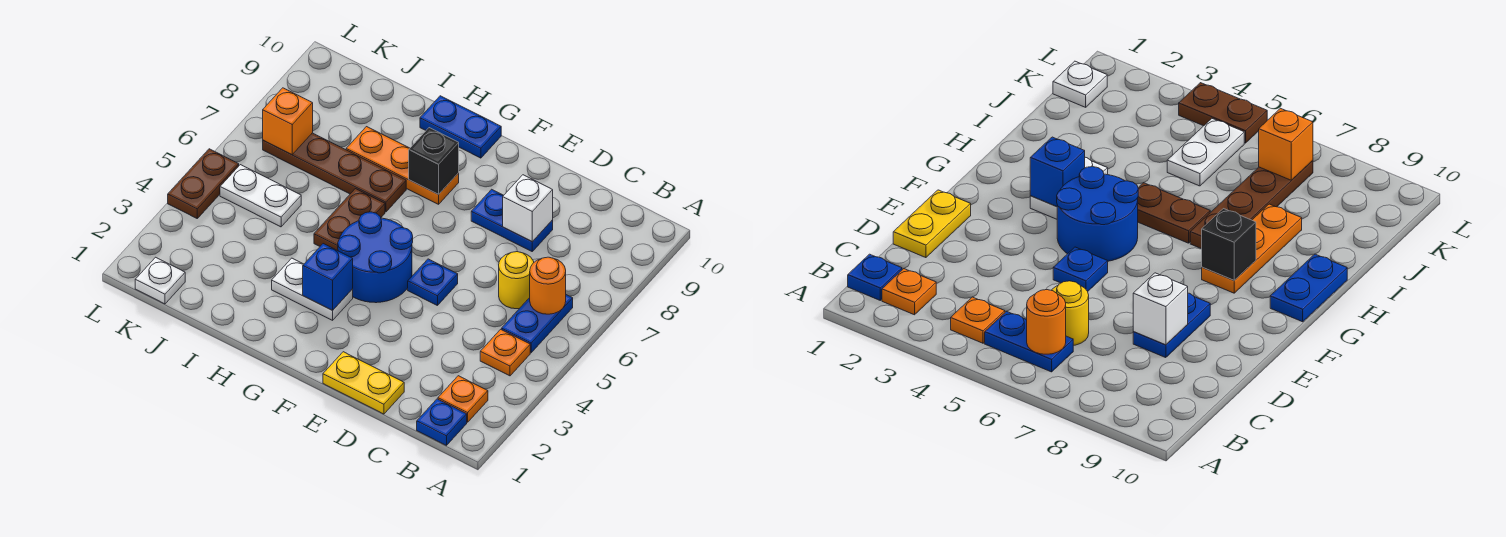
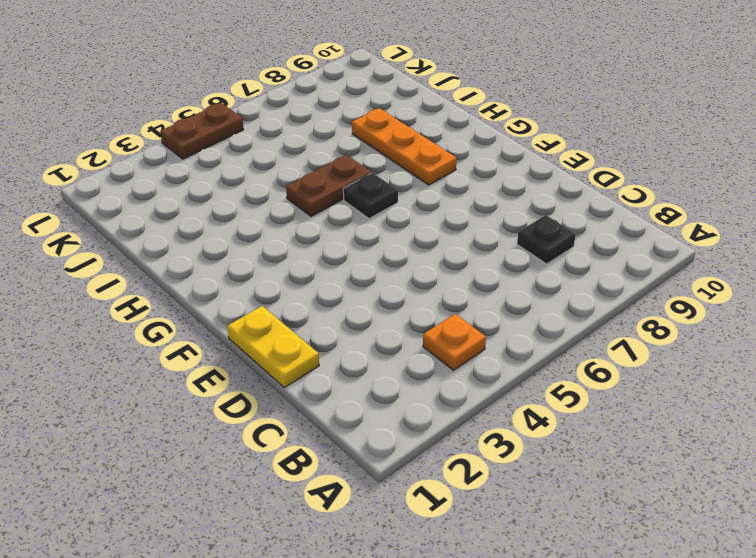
black plate C8 level 1 -> none
black plate G6 level 1 -> none
none -> blue plate B1 level 1
none -> orange plate B2 level 1
none -> blue plate B5:B6 level 1

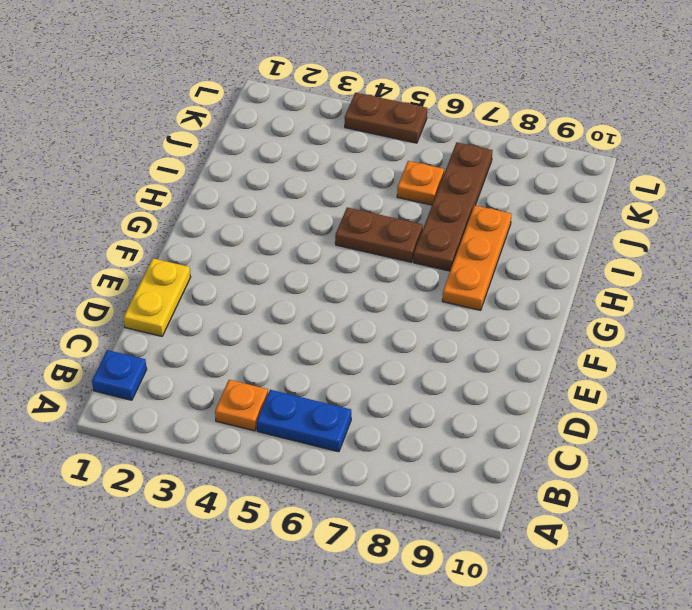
orange plate J6 level 1 -> orange plate B2 level 1
none -> yellow round brick C6 level 1
none -> blue plate D8:E8 level 1
none -> blue plate E5 level 1

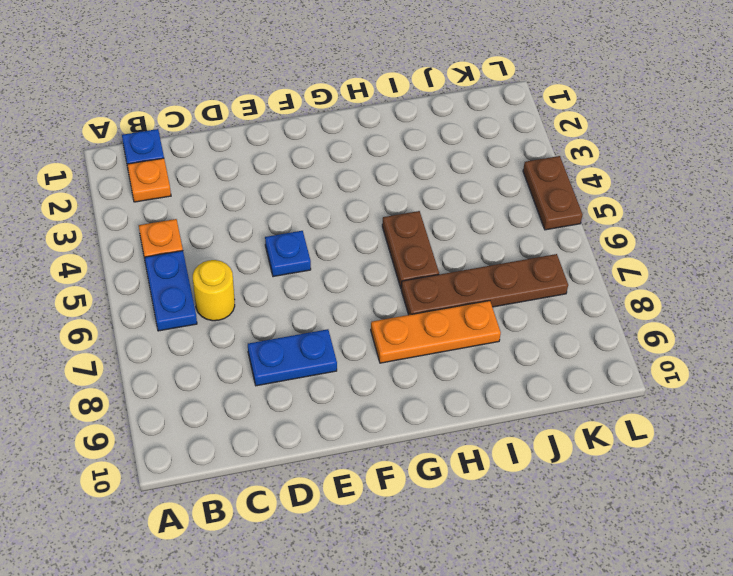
none -> yellow plate D1:E1 level 1
none -> blue round brick F4:G5 level 1
none -> white plate G3:H3 level 1

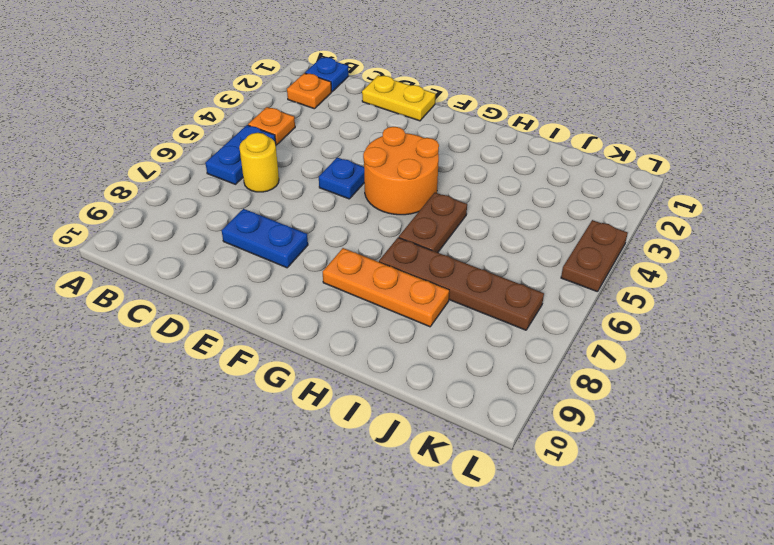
orange round brick F4:G5 level 1 -> blue round brick F4:G5 level 1
none -> white plate G3:H3 level 1
none -> blue plate G10:H10 level 1
none -> white plate J5:K5 level 1

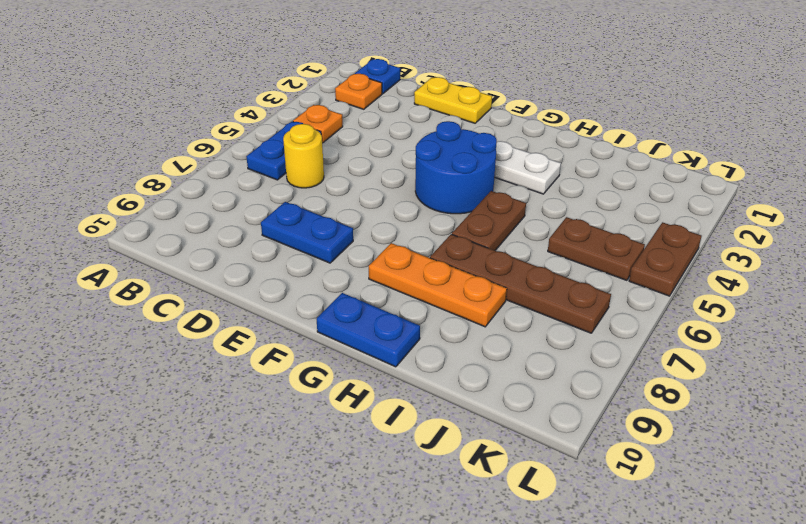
brown plate J5:K5 level 1 -> white plate J5:K5 level 1
none -> blue plate E5 level 1
none -> white plate K1 level 1
none -> orange round brick B6 level 2

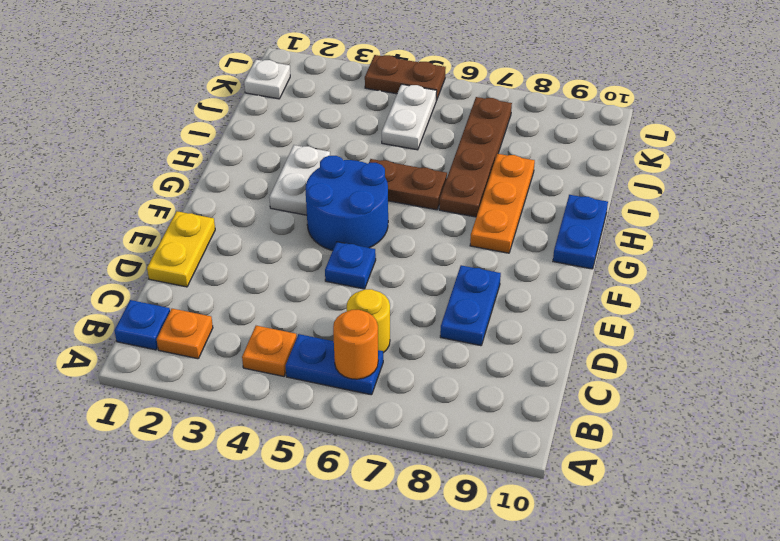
none -> white brick D8 level 2
none -> blue brick G3 level 2
none -> black brick G8 level 2

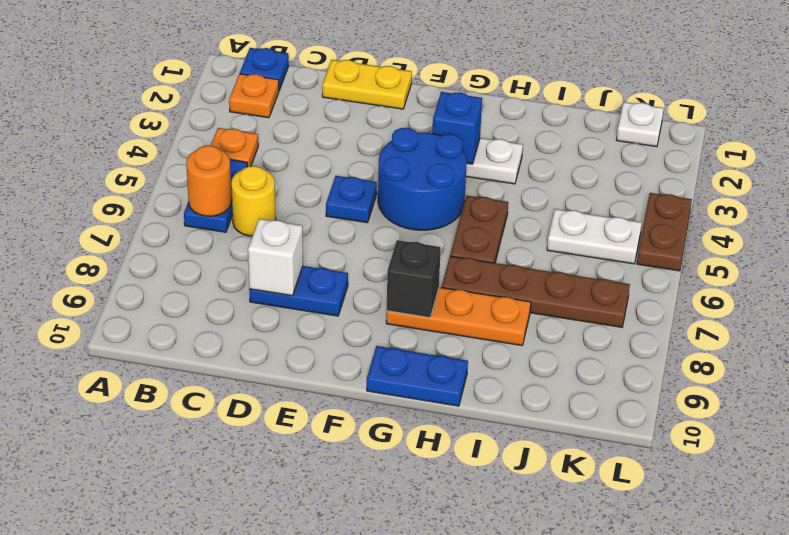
none -> orange brick K7 level 2

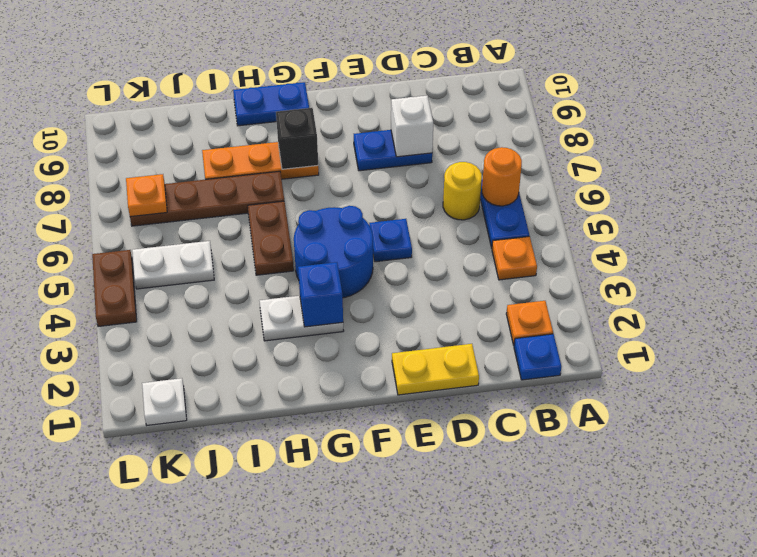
orange plate K7 level 2 -> orange brick K7 level 2

